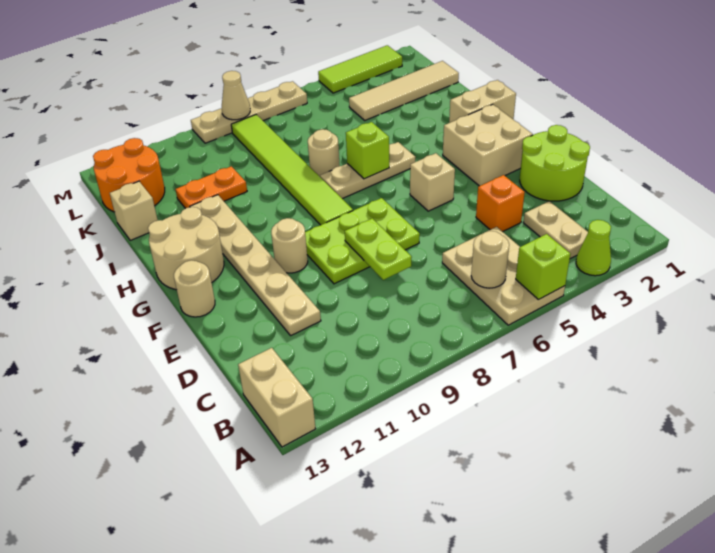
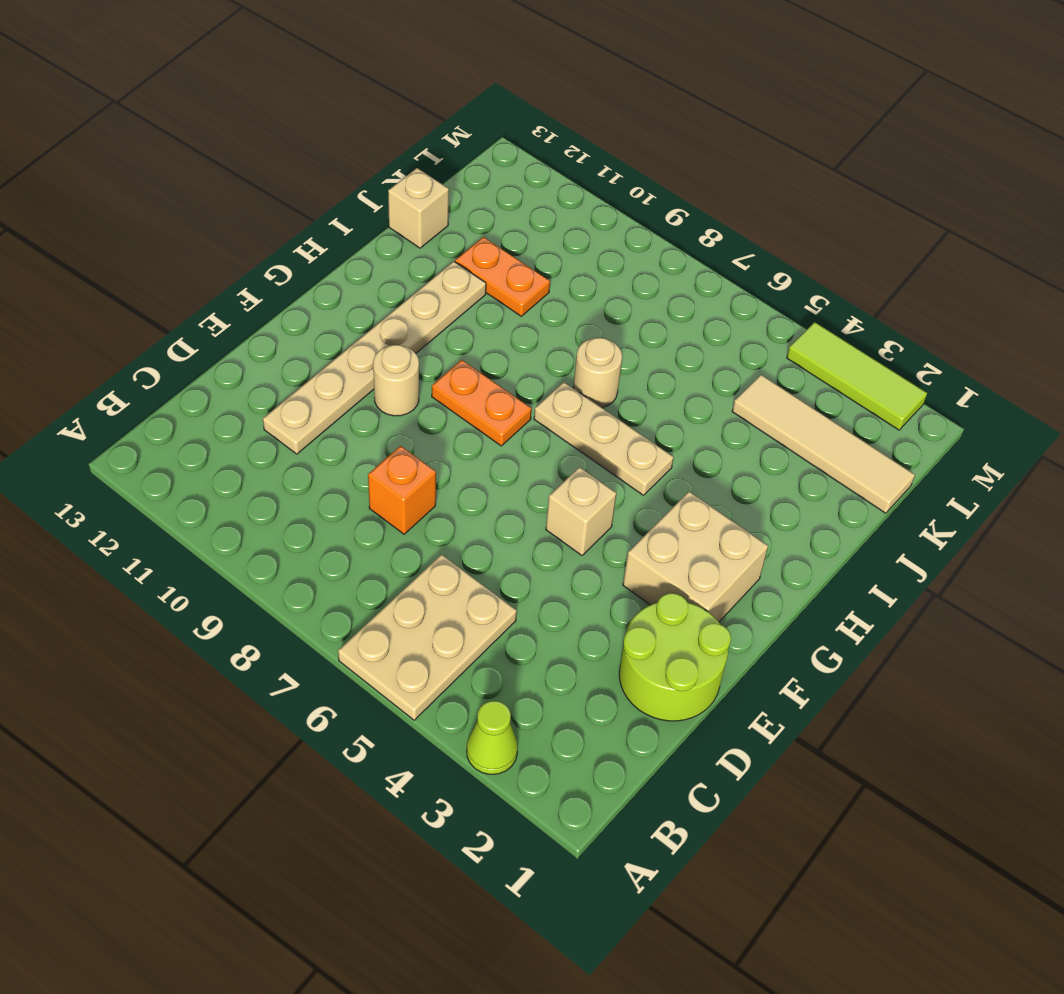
orange brick D8 level 1 -> orange brick D4 level 1
orange plate G8:G9 level 1 -> lime tile G8:L8 level 1
none -> tan brick A13:B13 level 1
none -> tan plate B3:C3 level 1
none -> lime plate E7:F9 level 1

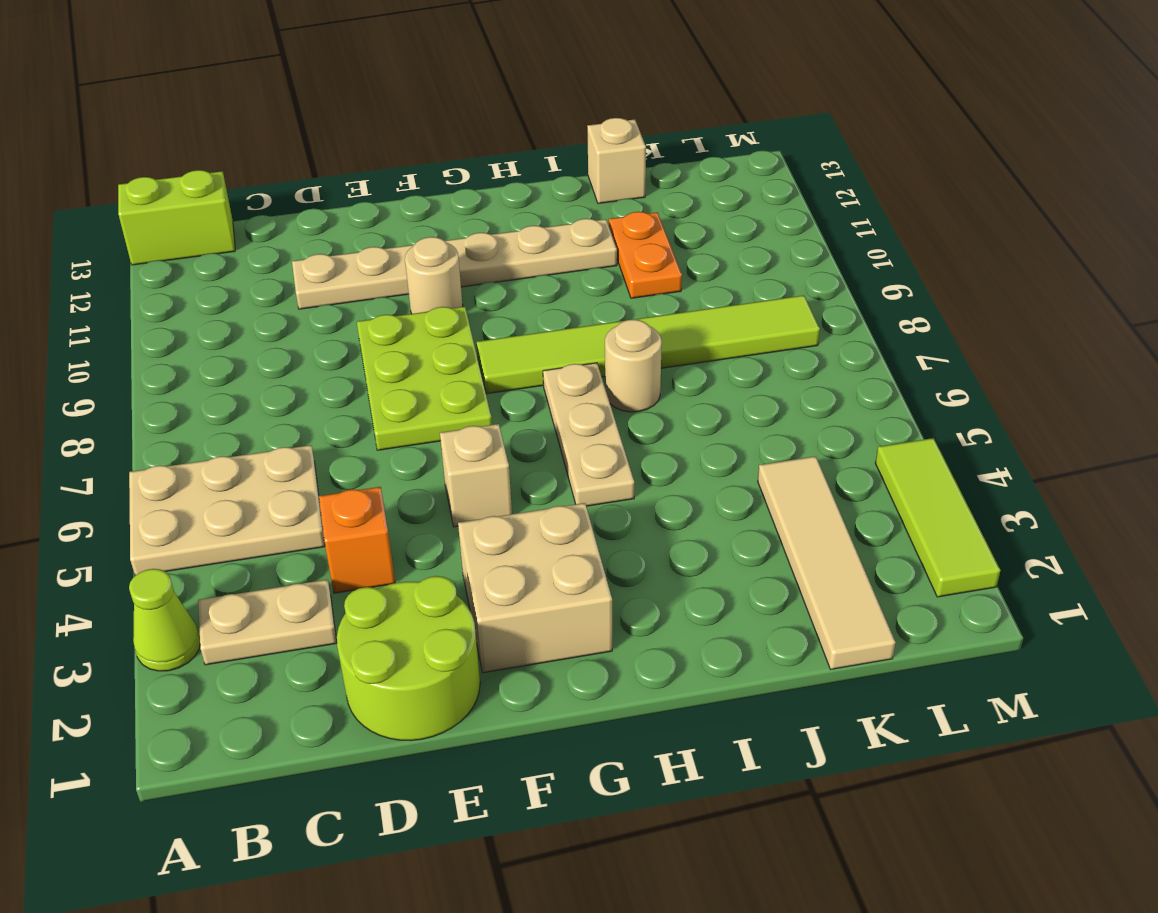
lime brick A13:B13 level 1 -> tan brick A13:B13 level 1
none -> tan round brick F13 level 1
none -> tan round brick G12:H13 level 1
none -> tan brick H1:H2 level 1

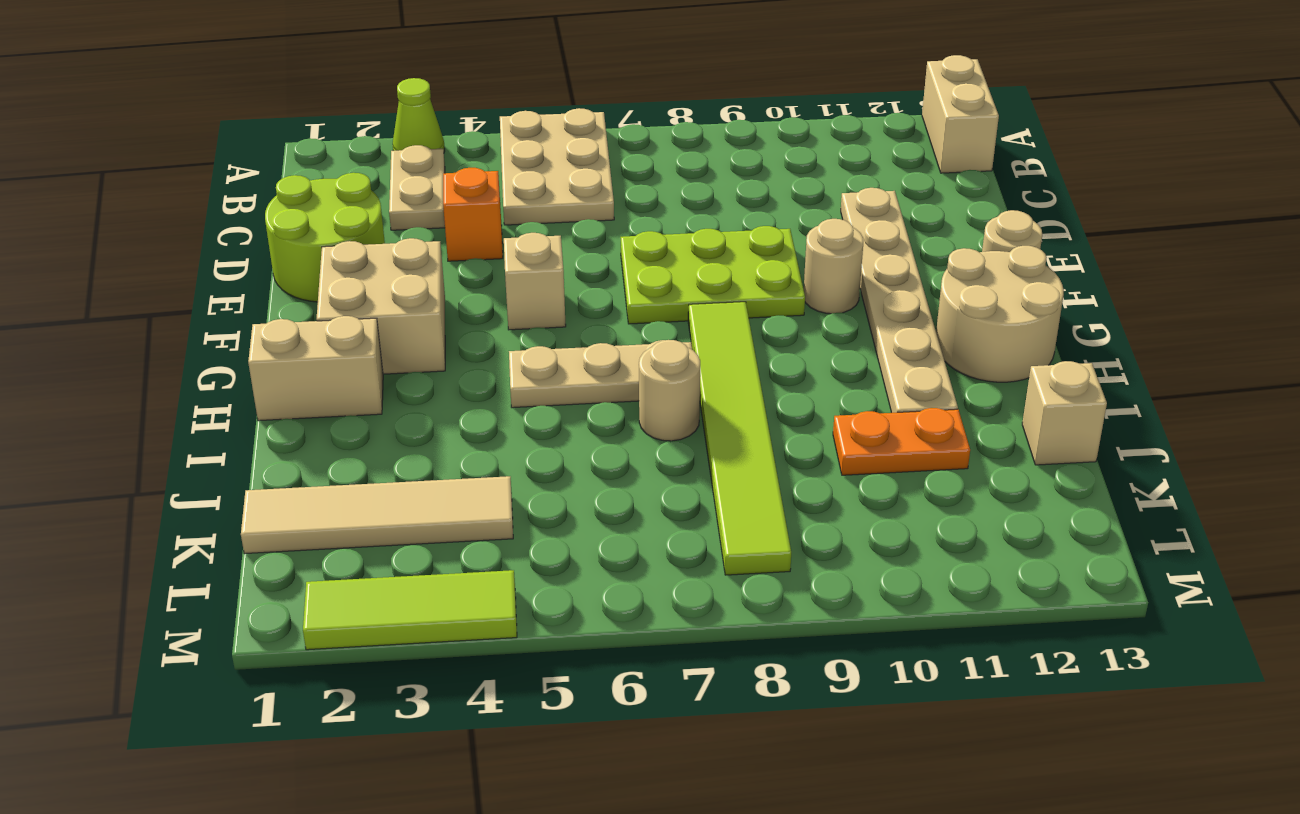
none -> orange round brick K12:L13 level 1
none -> tan plate M6:M9 level 1
none -> lime brick A5 level 2

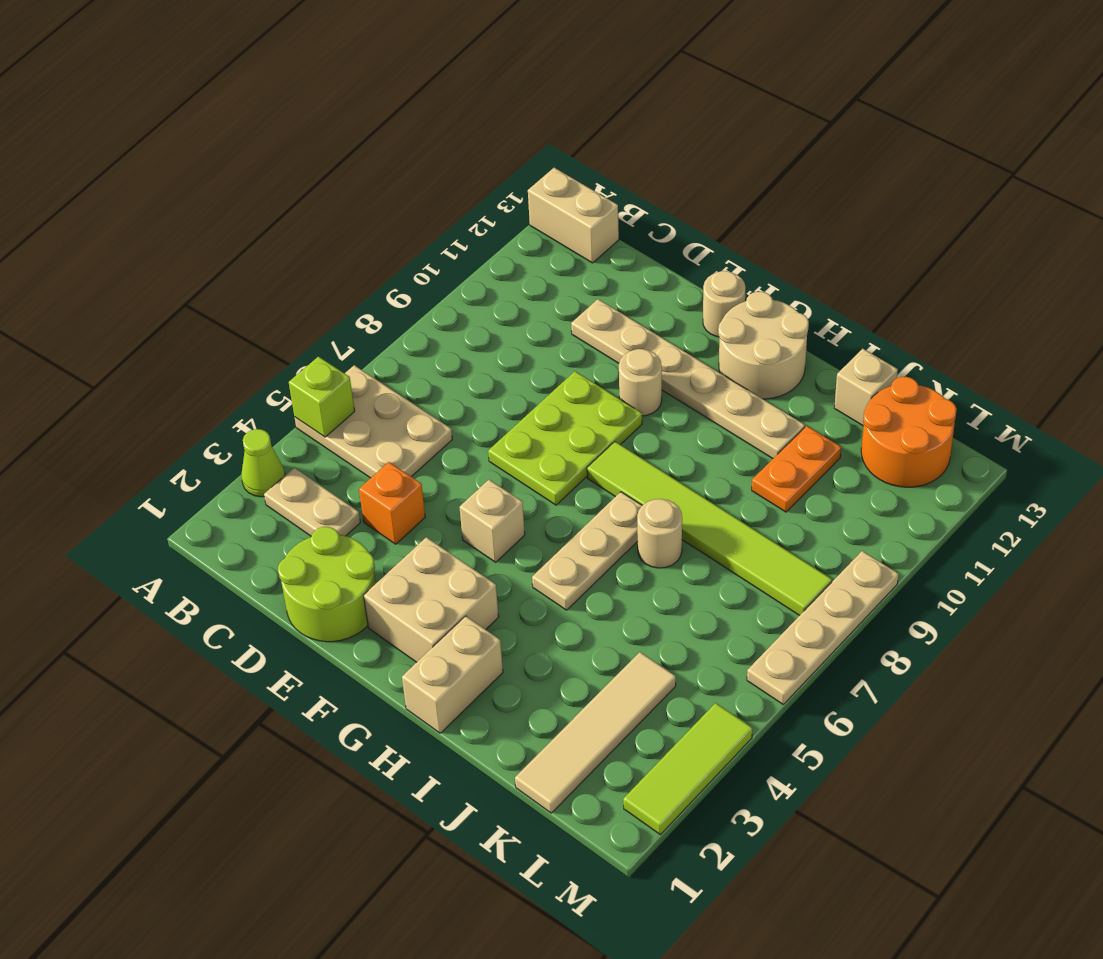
none -> tan round brick B6 level 2
none -> lime plate D8:E8 level 2
none -> lime brick H6 level 2

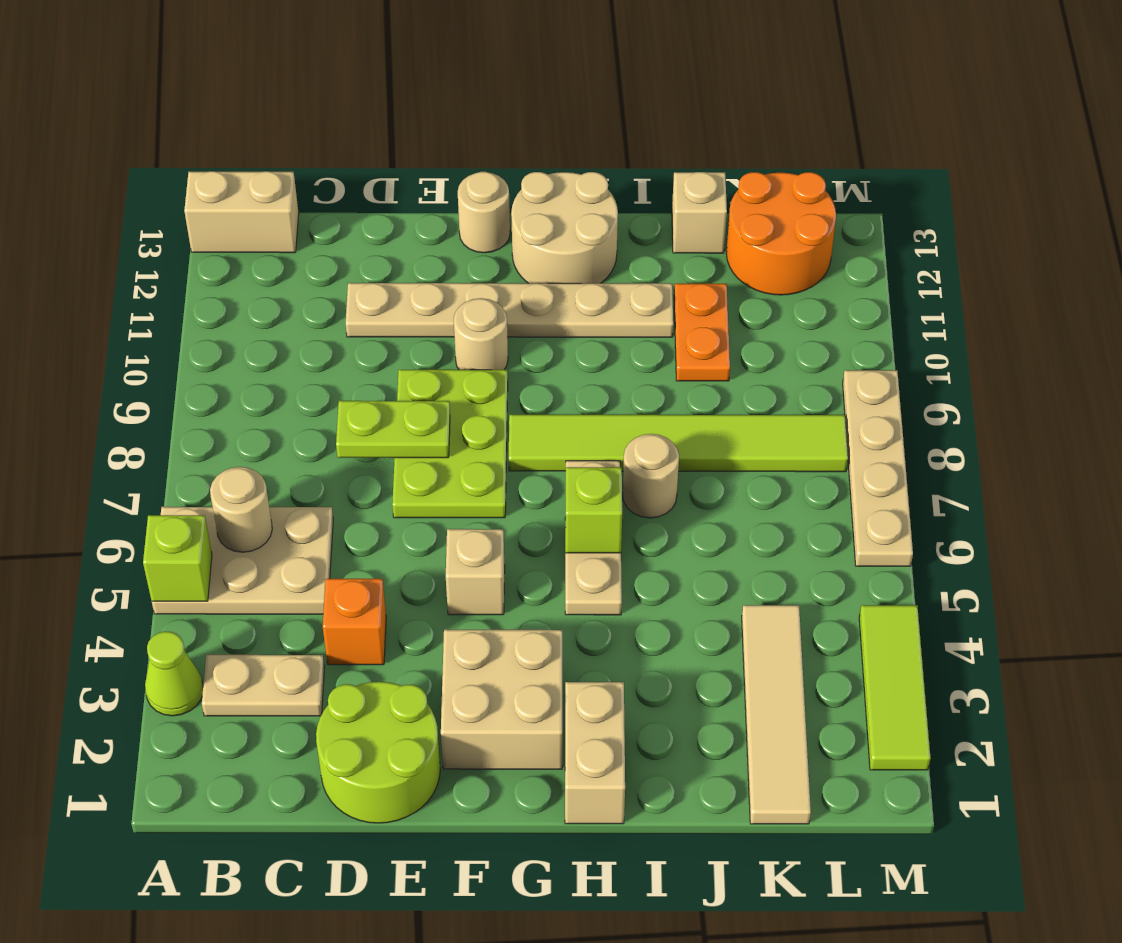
none -> tan cone M8 level 2

